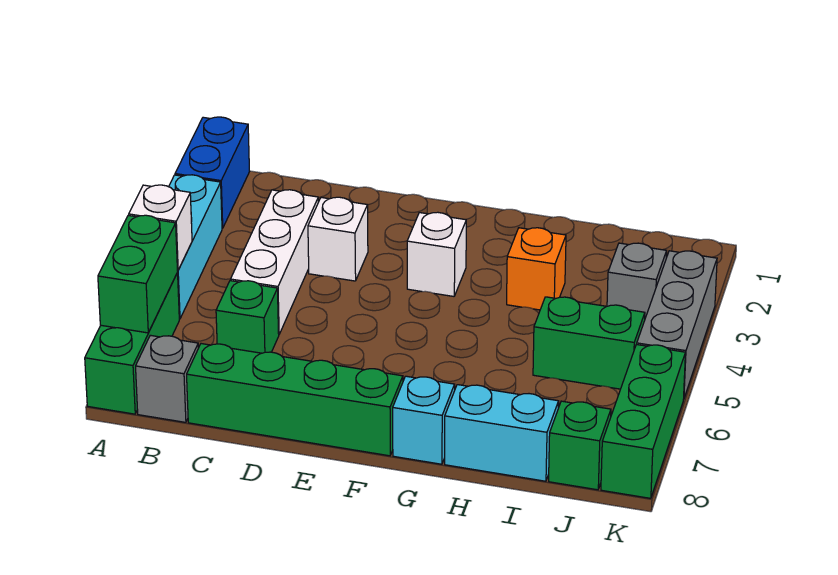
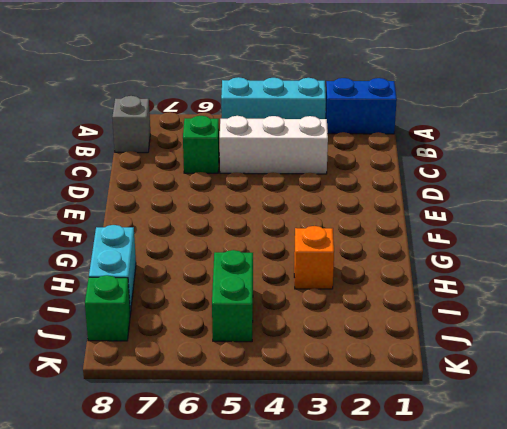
none -> green brick A6:A8 level 1
none -> green brick C8:F8 level 1
none -> white brick D3 level 1

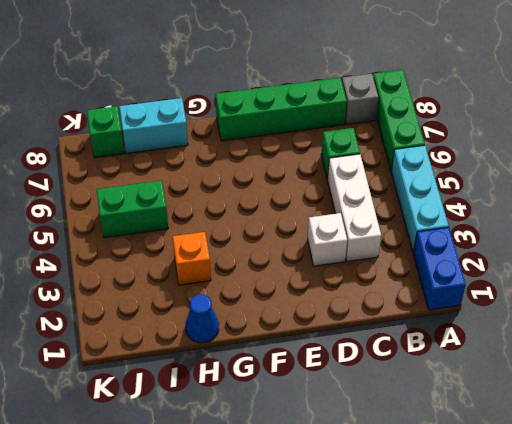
blue cone H1 level 1 -> none
none -> white brick F3 level 1
none -> cyan brick G8 level 1
none -> grey brick J3 level 1

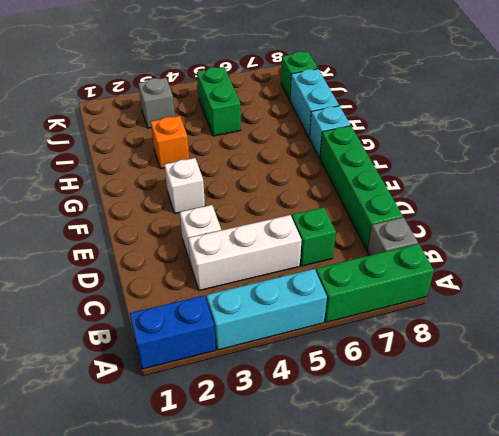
none -> grey brick K3:K5 level 1
none -> green brick K6:K8 level 1
none -> white brick A5 level 2

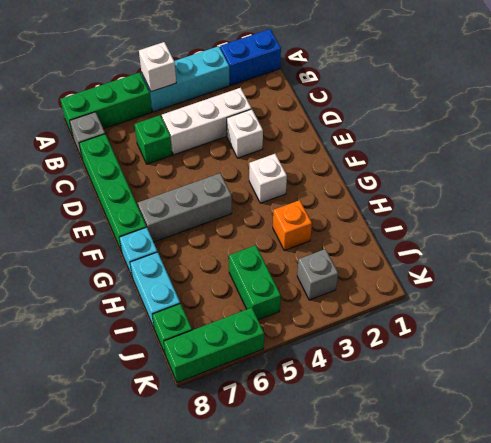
grey brick F5:F7 level 1 -> grey brick K3:K5 level 1
none -> green brick A6:A7 level 2

